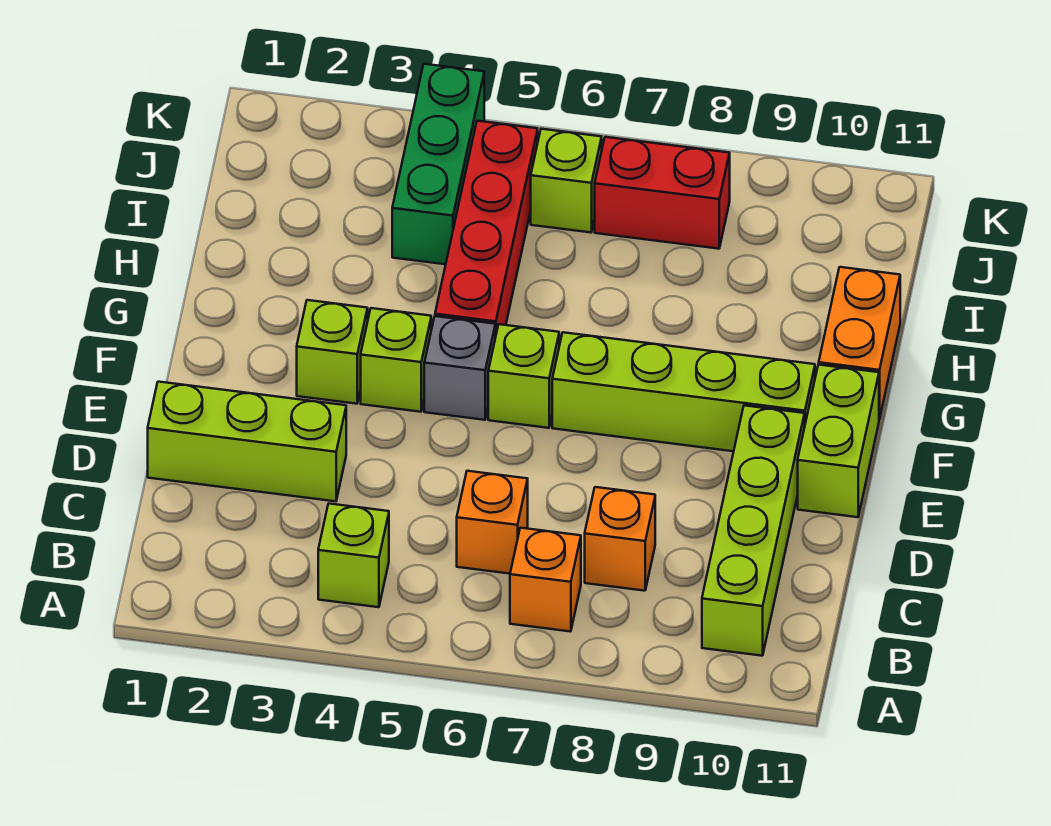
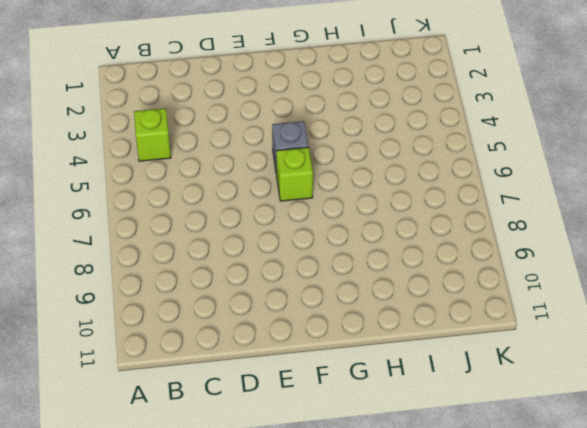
none -> orange brick B7 level 1
none -> lime brick B10:E10 level 1
none -> orange brick C6 level 1

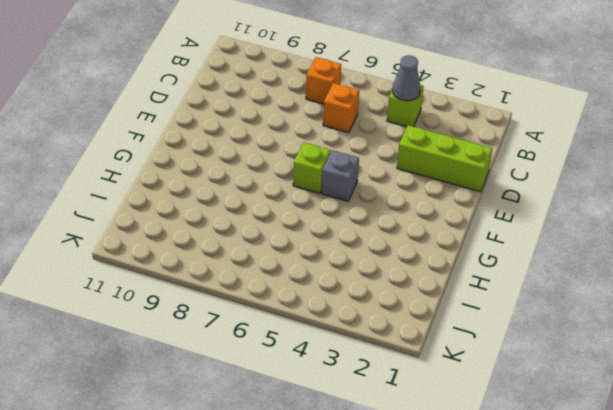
grey cone B4 level 2 -> none
none -> lime brick B10:E10 level 1
none -> orange brick C8 level 1
none -> lime brick E11:F11 level 1

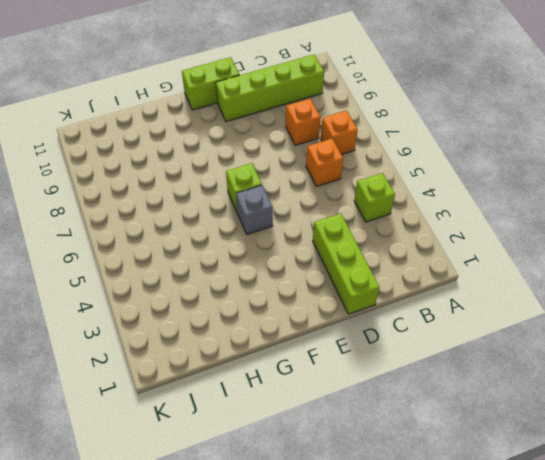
none -> lime brick F3 level 1
none -> lime brick F4 level 1
none -> lime brick F7:F10 level 1

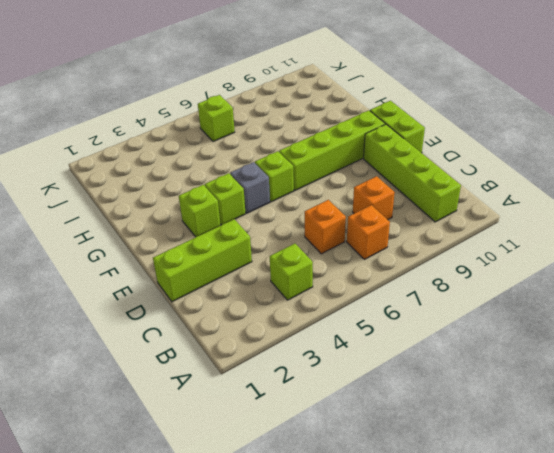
none -> red brick G5:J5 level 1
none -> orange brick G11:H11 level 1
none -> green brick I4:K4 level 1

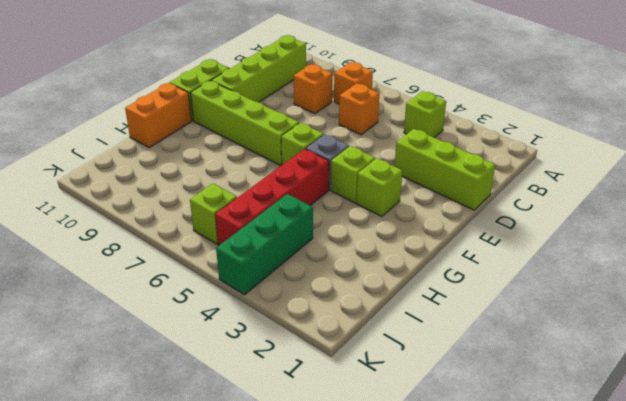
none -> red brick J7:J8 level 1

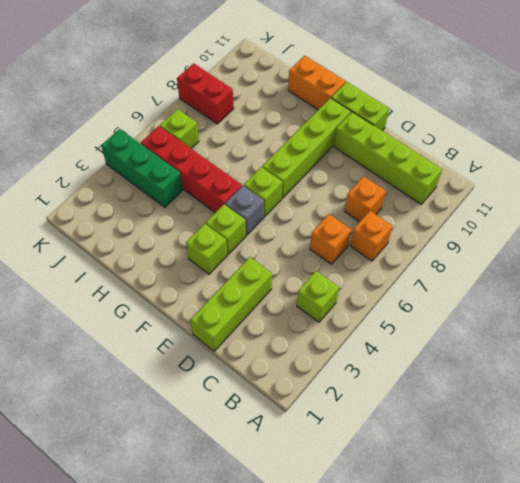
red brick J8:K8 level 1 -> red brick J7:J8 level 1

